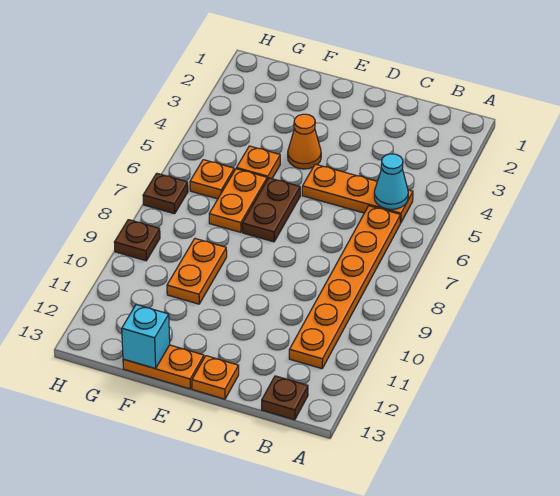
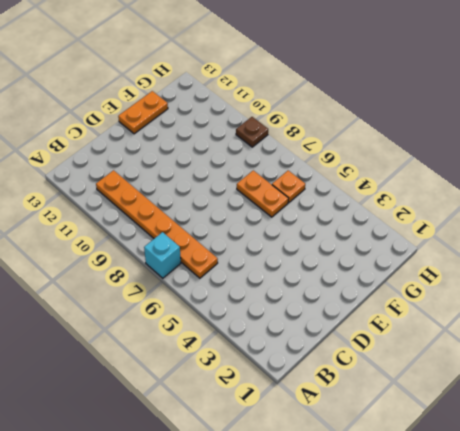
cyan brick A7 level 1 -> cyan brick F13 level 2
none -> orange plate B5:D5 level 1
none -> brown plate B13 level 1
none -> orange plate D13 level 1

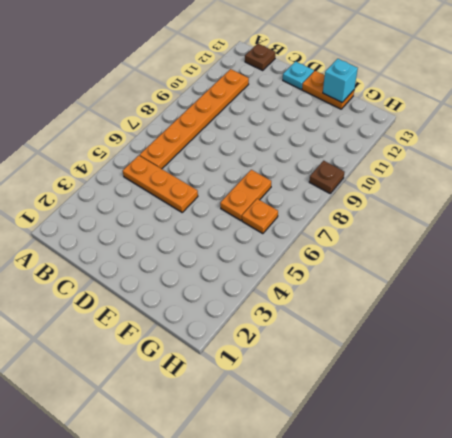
cyan plate D13 level 1 -> orange plate D13 level 1
none -> orange cone E4 level 1
none -> brown plate E6:E7 level 1
none -> orange plate F5 level 1

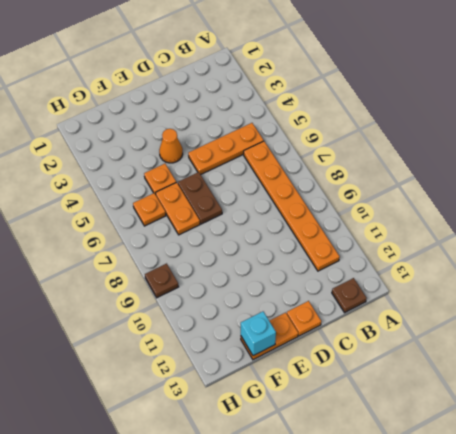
none -> orange plate F9:F10 level 1
none -> brown plate H7 level 1
none -> cyan cone B5 level 2

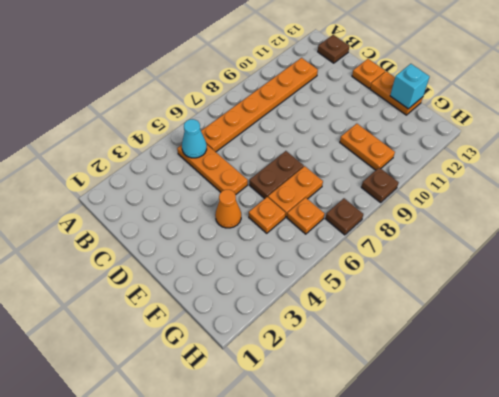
orange plate F10:G10 level 1 -> orange plate F9:F10 level 1

